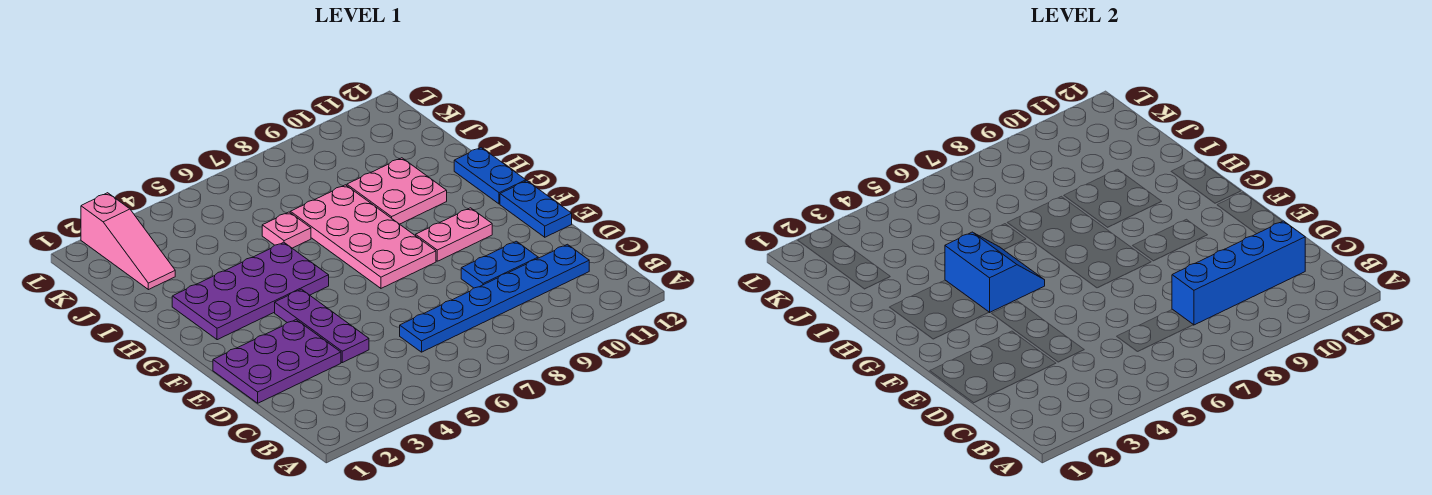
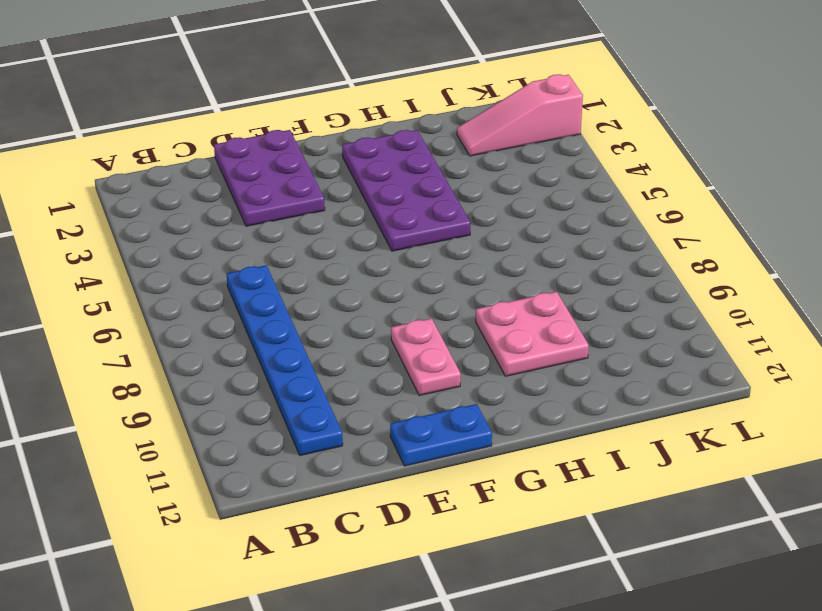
none -> purple plate D4:F4 level 1
none -> blue plate D9:D10 level 1
none -> pink plate F7:I8 level 1

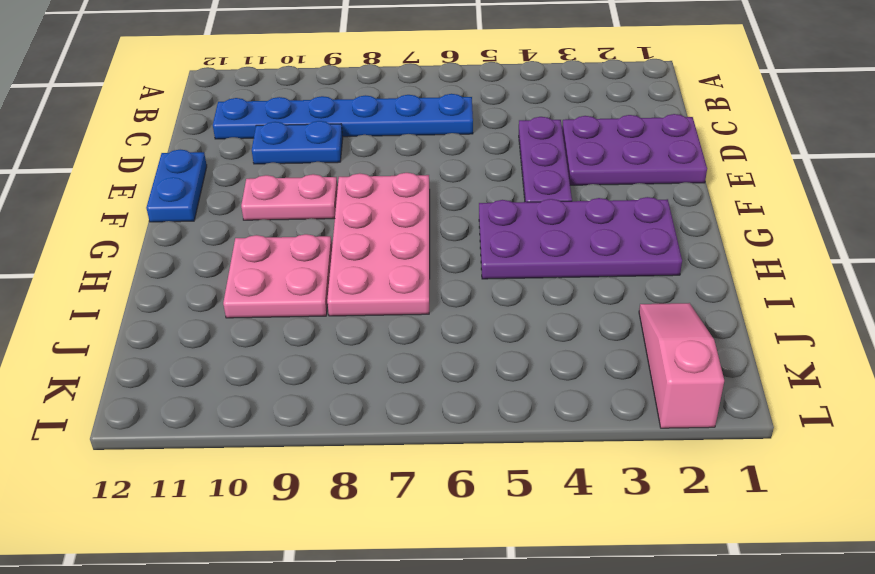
none -> blue plate G12:H12 level 1
none -> pink plate I6 level 1
none -> blue brick C8:C11 level 2

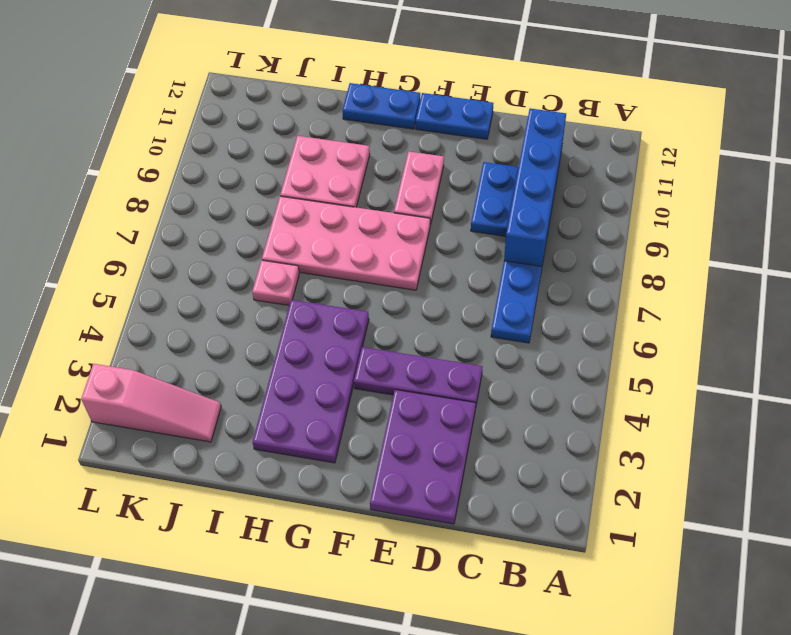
none -> blue slope G4:H5 level 2 top 4

